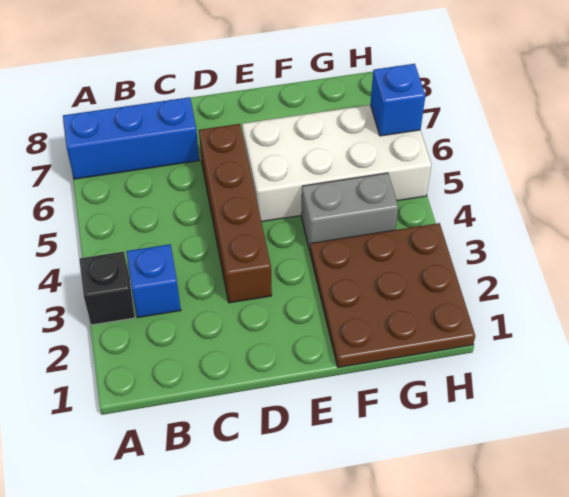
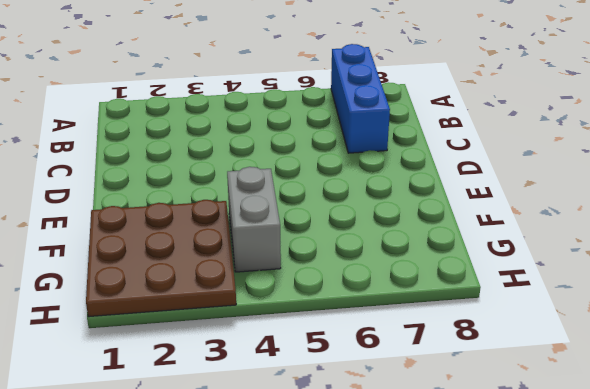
none -> black brick A3 level 1
none -> blue brick B3 level 1

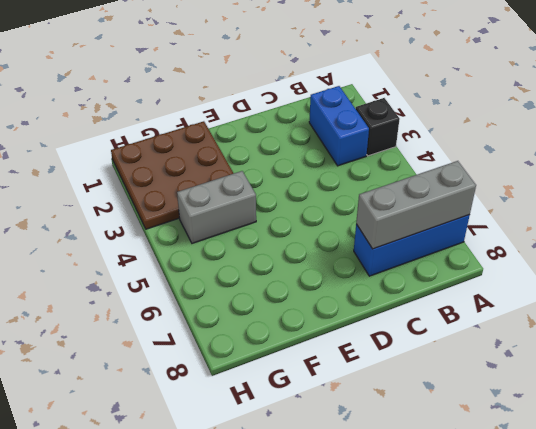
grey brick A7:C7 level 2 -> none
blue brick B2:B3 level 1 -> blue brick B3 level 1
none -> brown brick D3:D6 level 1
none -> white brick E5:H6 level 1

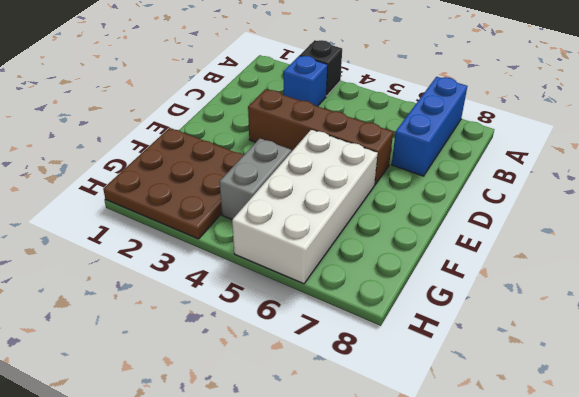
none -> blue brick H6 level 2

